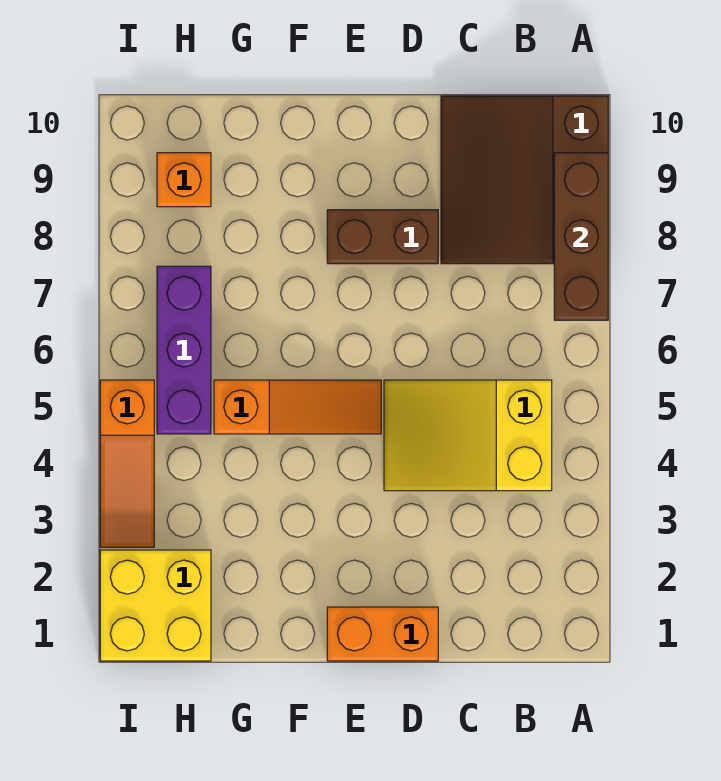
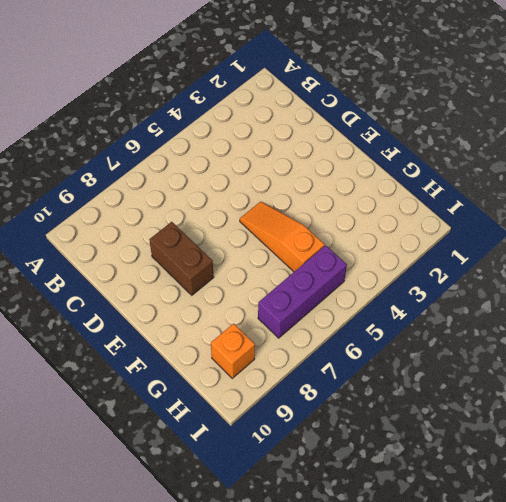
none -> brown slope A8:C10 level 1 top A
none -> yellow slope B4:D5 level 1 top B

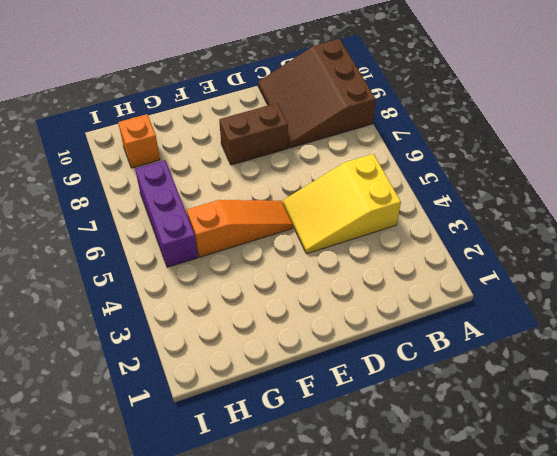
none -> orange brick D1:E1 level 1
none -> yellow brick H1:I2 level 1

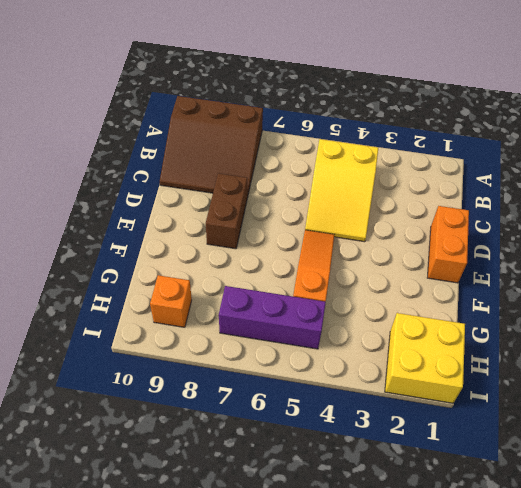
none -> orange slope I3:I5 level 1 top 5
none -> brown brick A7:A9 level 2

